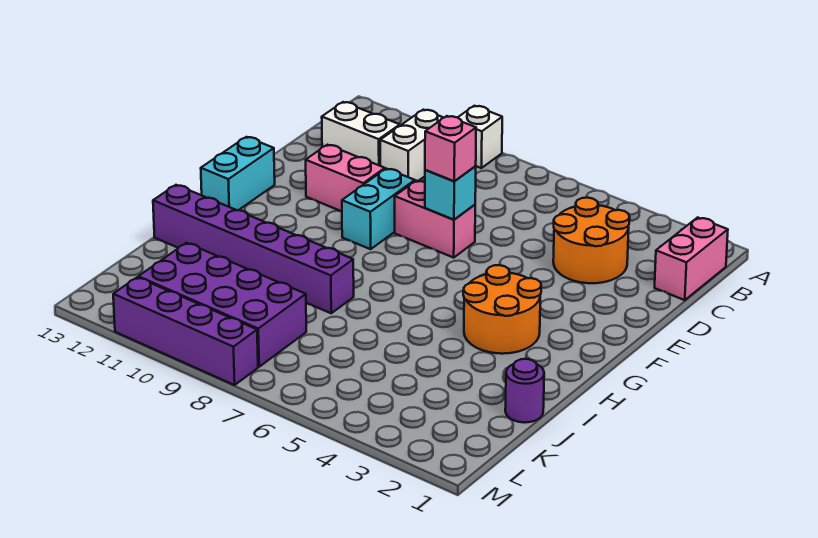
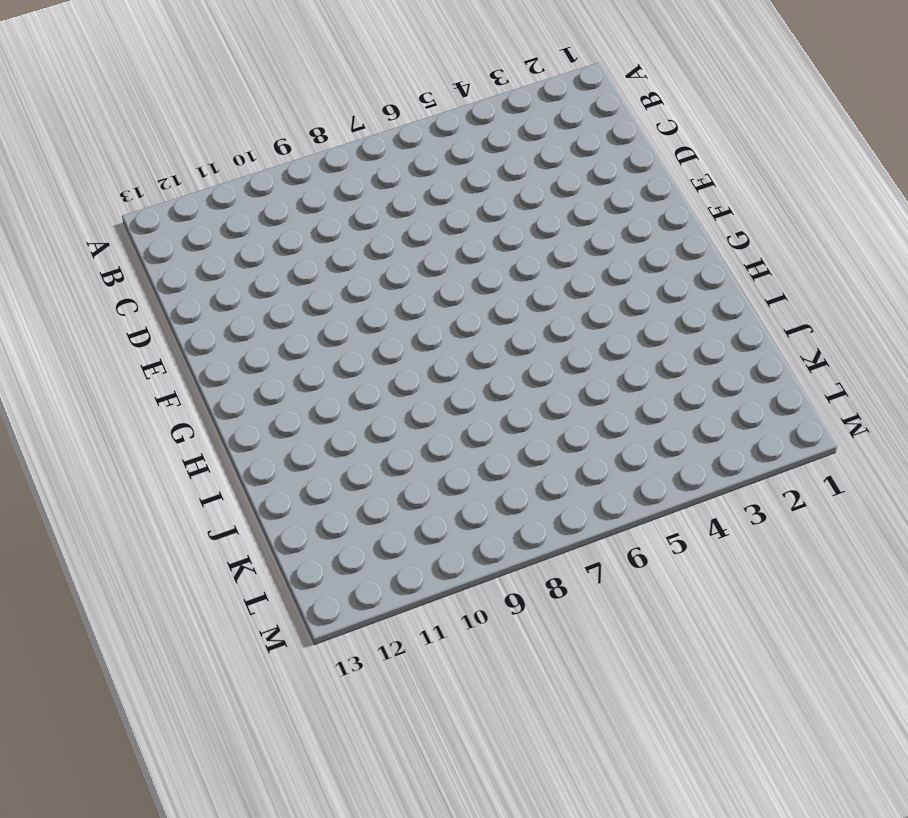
none -> white brick A9 level 1
none -> pink brick B1:C1 level 1
none -> white brick B10:C10 level 1

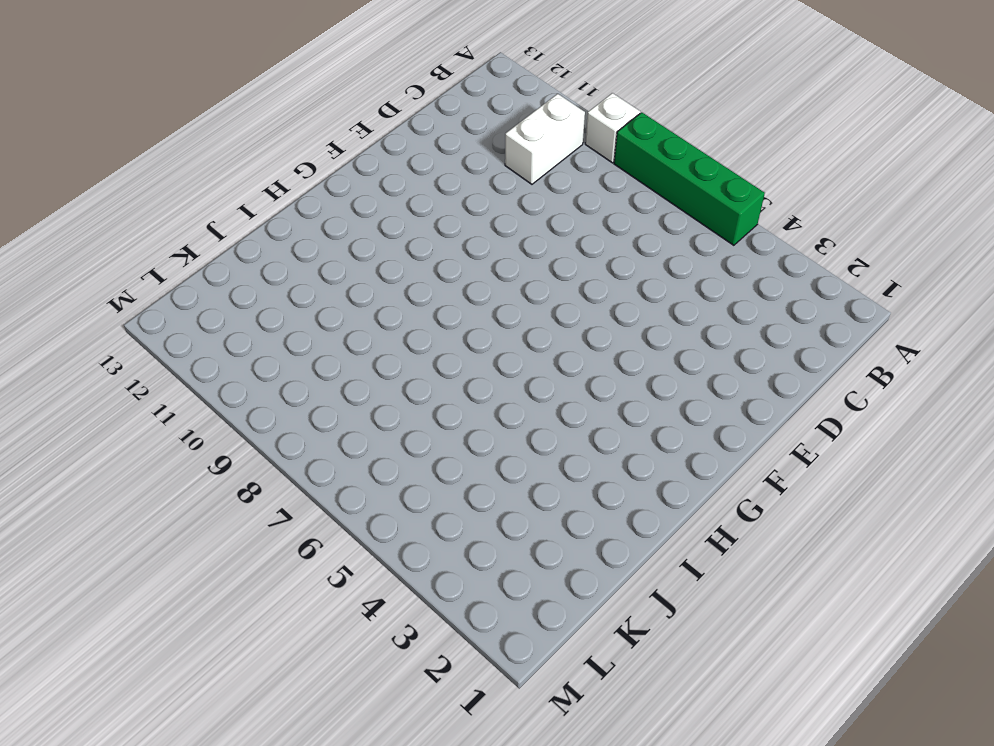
green brick A5:A8 level 1 -> none
none -> pink brick B1:C1 level 1
none -> orange round brick C3:D4 level 1
none -> white brick C11:C12 level 1

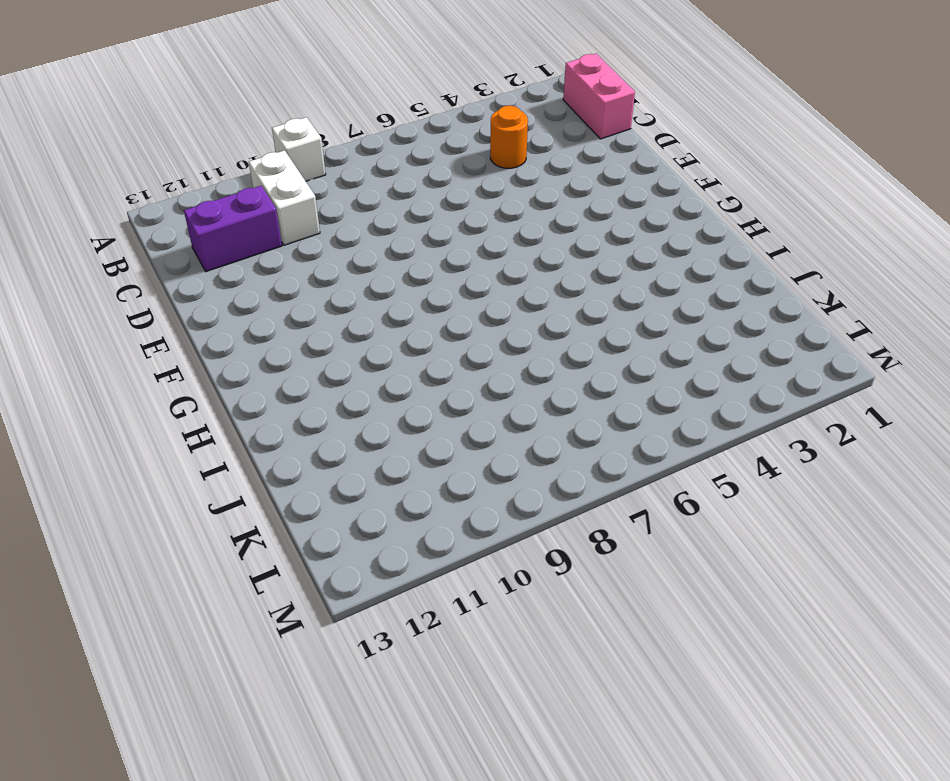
orange round brick C4 level 1 -> orange round brick C3:D4 level 1
purple brick C11:C12 level 1 -> white brick C11:C12 level 1
none -> pink brick E7:E8 level 1
none -> cyan brick E9:F9 level 1
none -> pink brick E10:E11 level 1

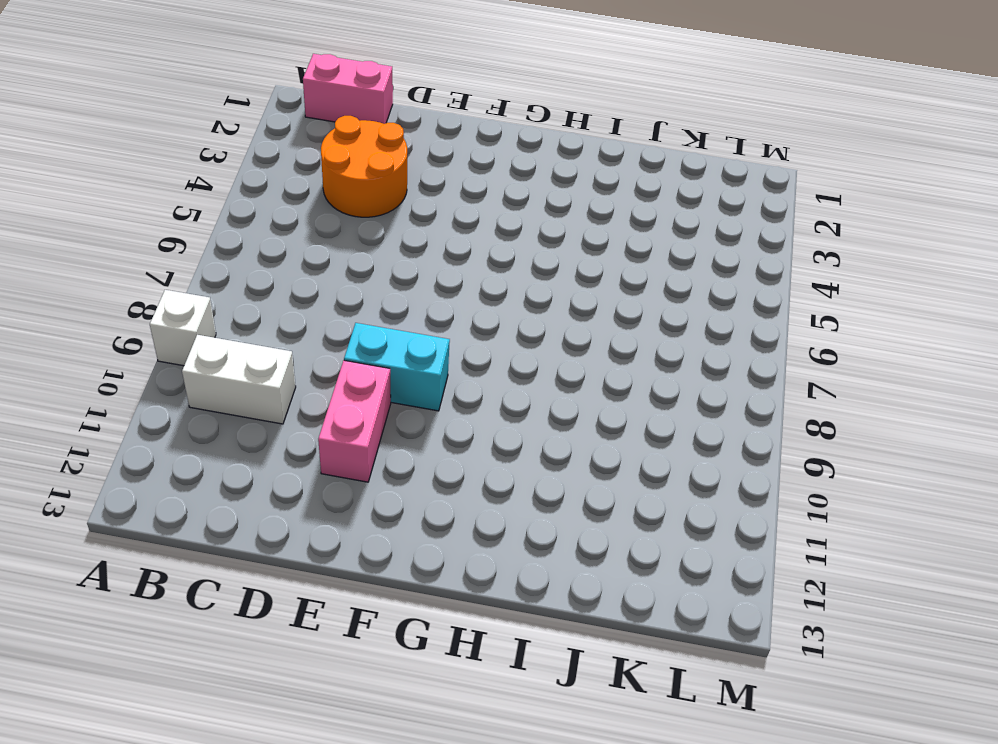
none -> white brick C11:C12 level 1
none -> pink brick E7:E8 level 1
none -> cyan brick F13:G13 level 1

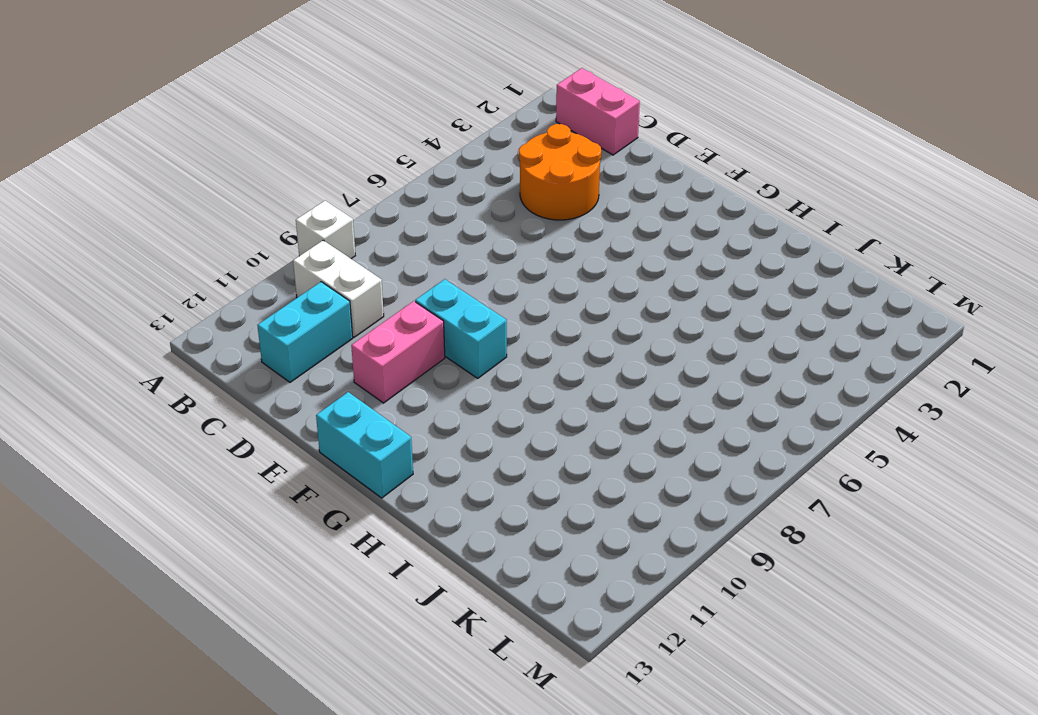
cyan brick C11:C12 level 1 -> white brick C11:C12 level 1
none -> pink brick E7:E8 level 1
none -> orange round brick G3:H4 level 1
none -> purple brick I8:I13 level 1

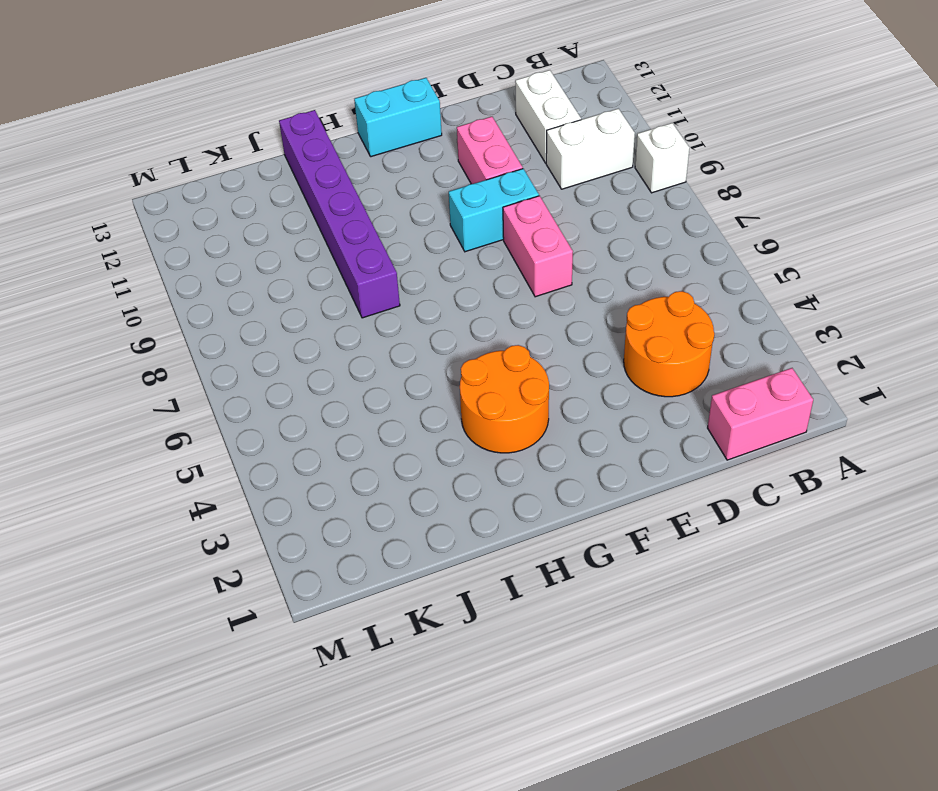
none -> purple round brick J1 level 1
none -> purple brick K8:L11 level 1
none -> purple brick M8:M11 level 1

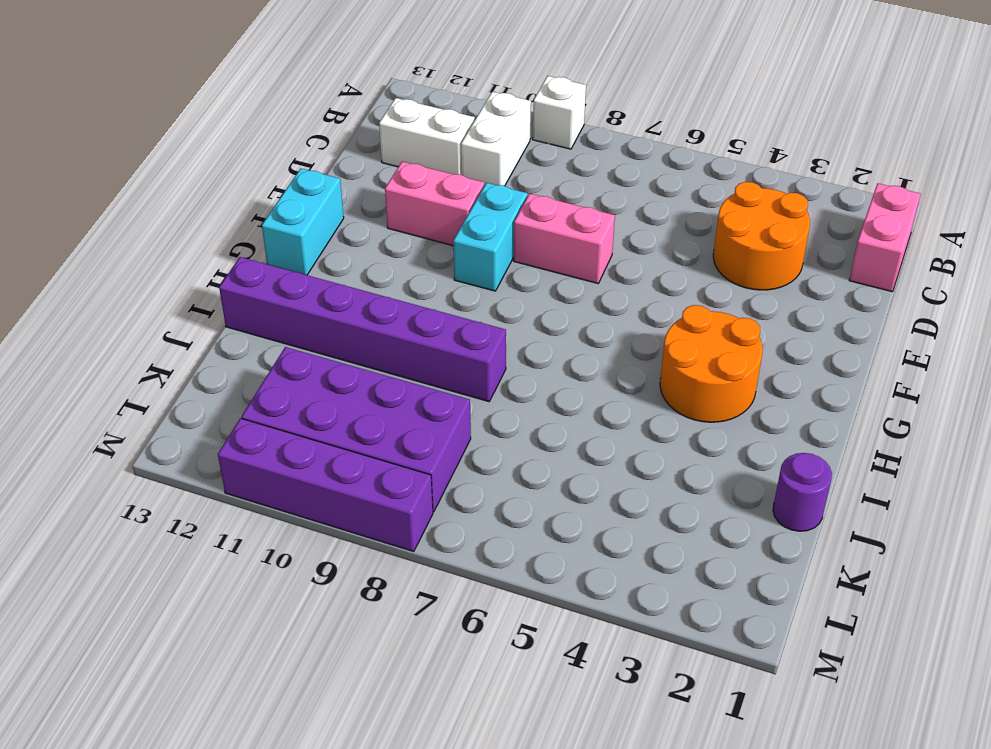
none -> cyan brick E7 level 2
none -> pink brick E7 level 3

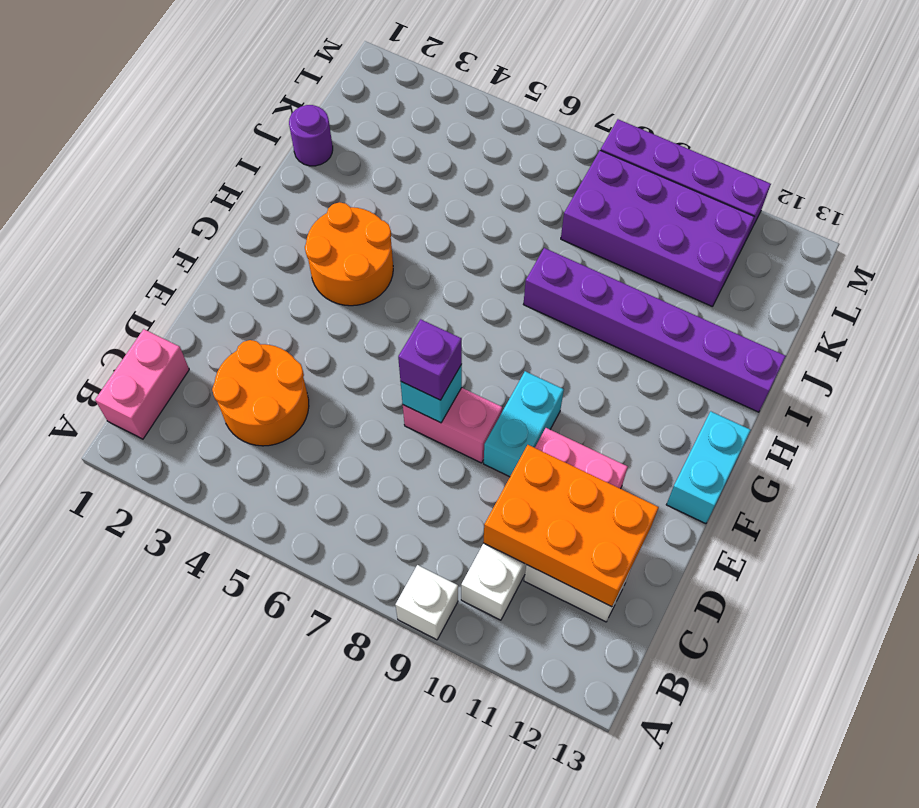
orange brick C10:D12 level 2 -> none
purple brick E7 level 3 -> pink brick E7 level 3

